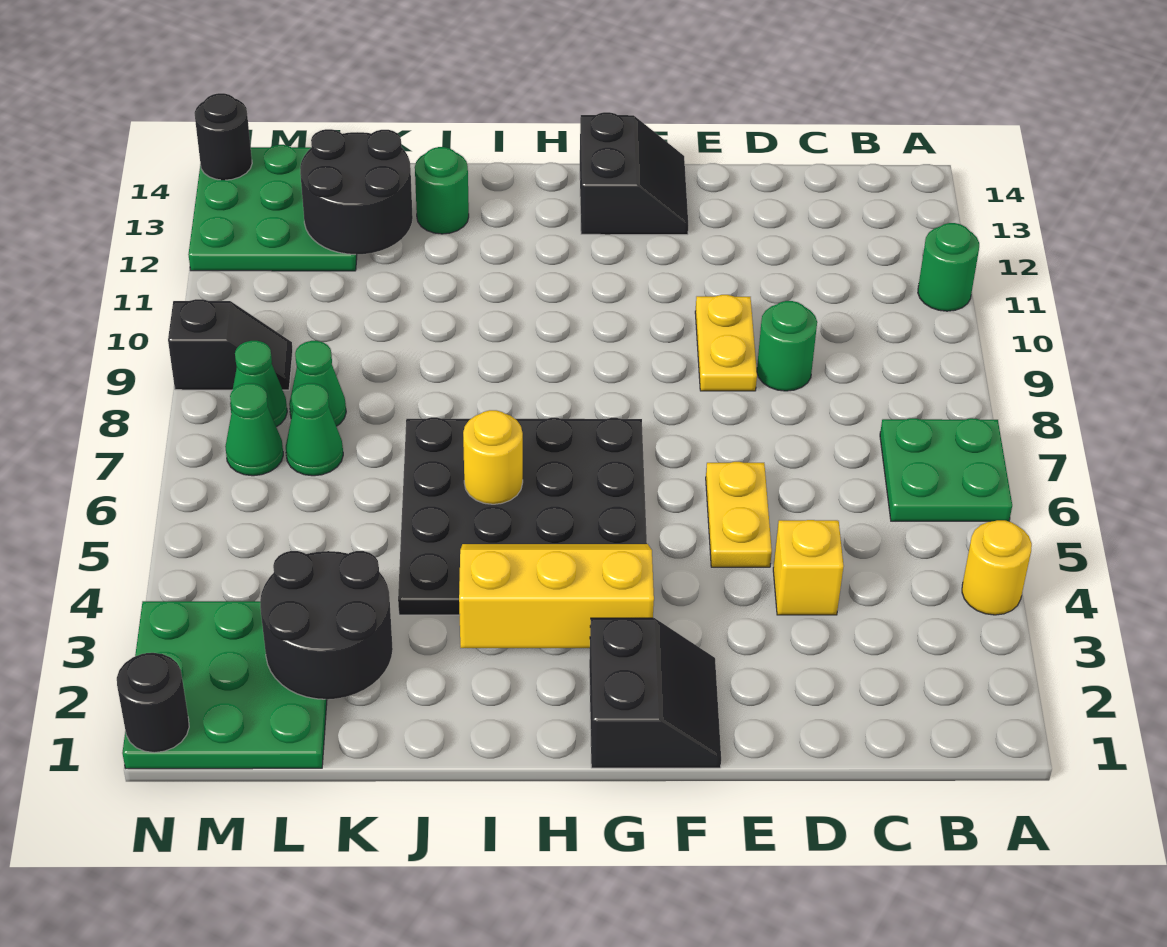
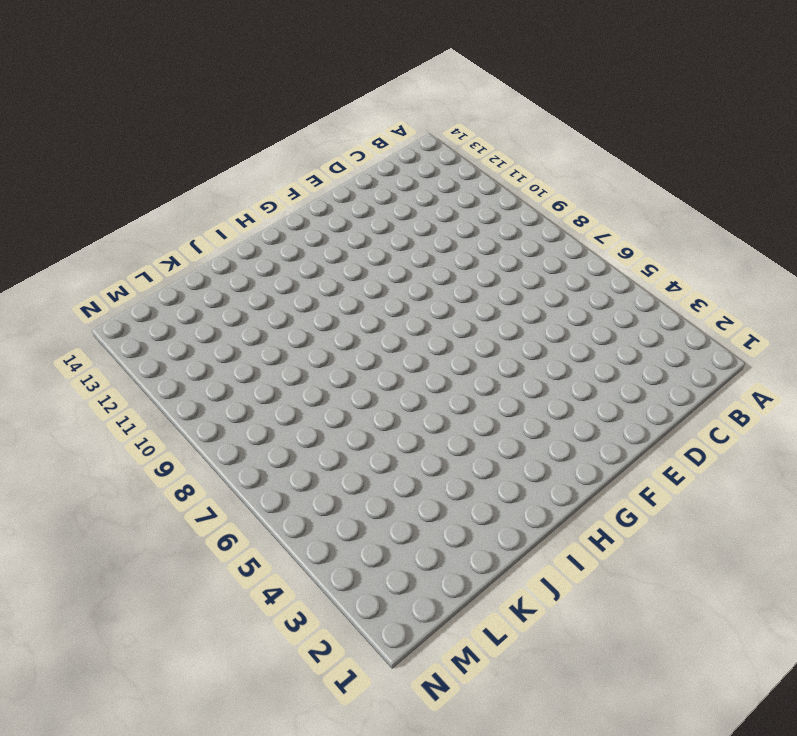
none -> yellow round brick A4 level 1
none -> green plate A6:B7 level 1
none -> green round brick A11 level 1

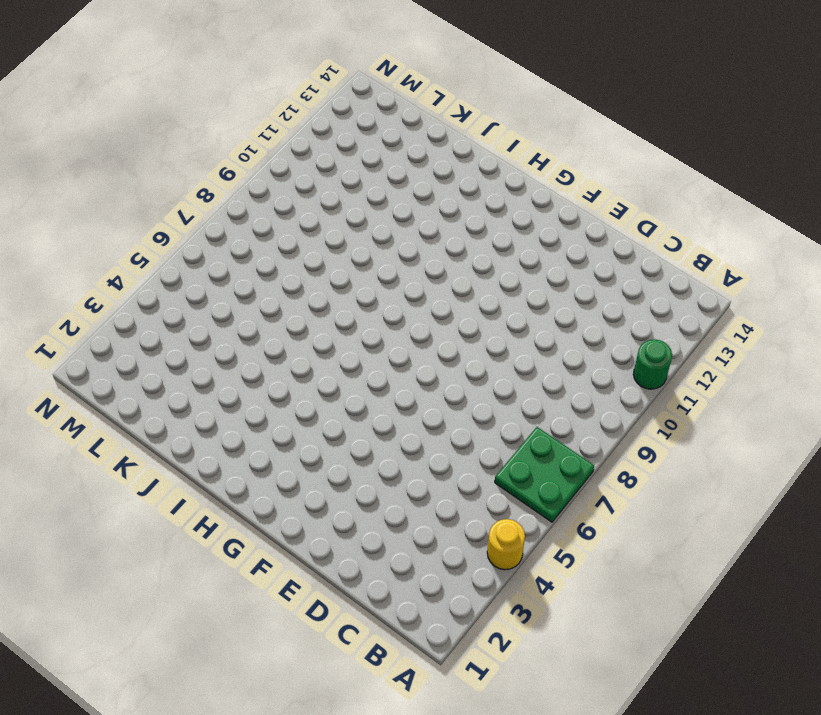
none -> yellow brick D4 level 1
none -> green round brick D9 level 1
none -> yellow plate E5:E6 level 1

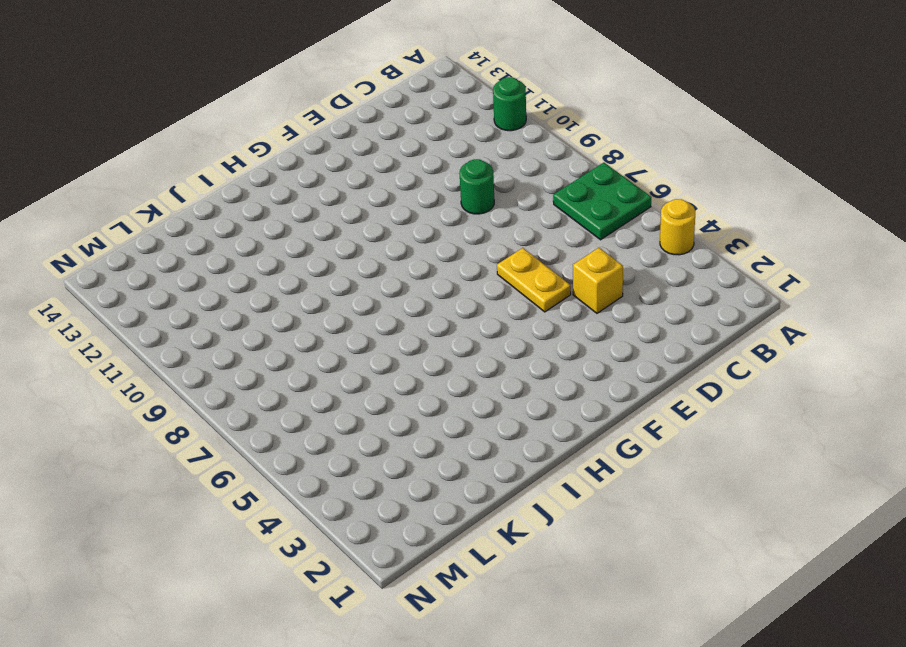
none -> yellow plate E9:E10 level 1
none -> black slope F1:G2 level 1 top G
none -> black slope F13:G14 level 1 top G

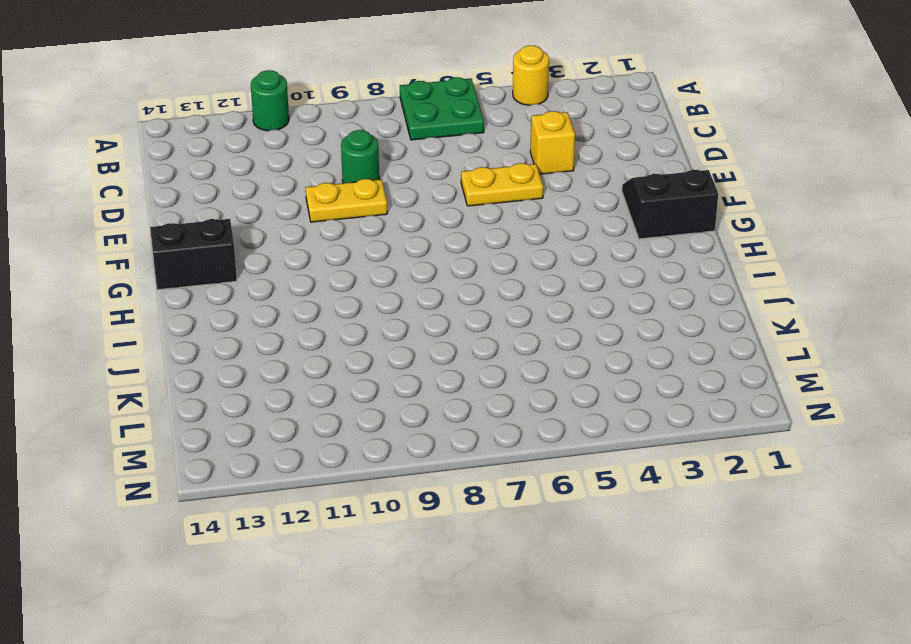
none -> black plate G4:J7 level 1
none -> green round brick J13 level 1
none -> green plate L1:N3 level 1

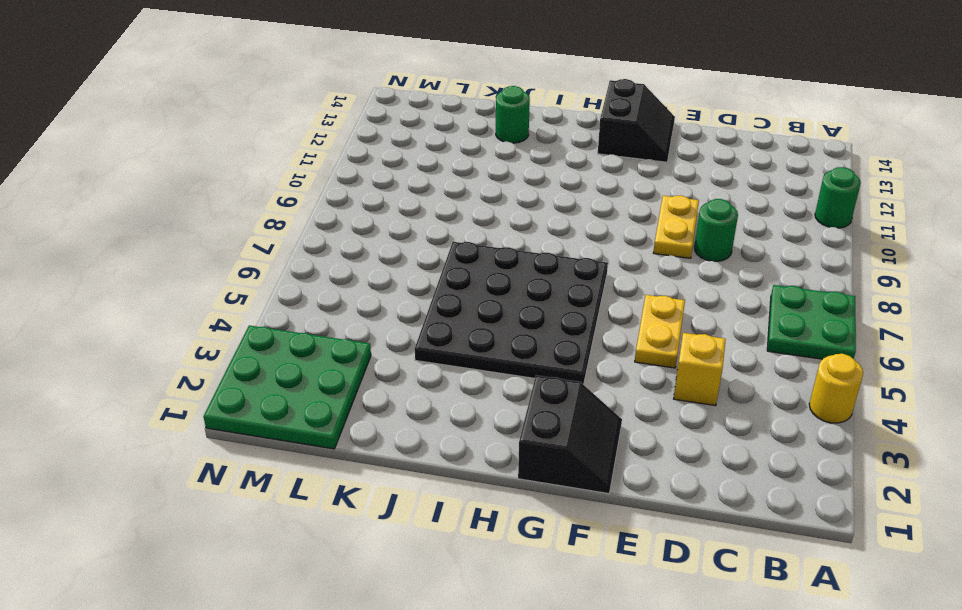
none -> green cone L7 level 1
none -> green cone L8 level 1
none -> green plate L12:N14 level 1

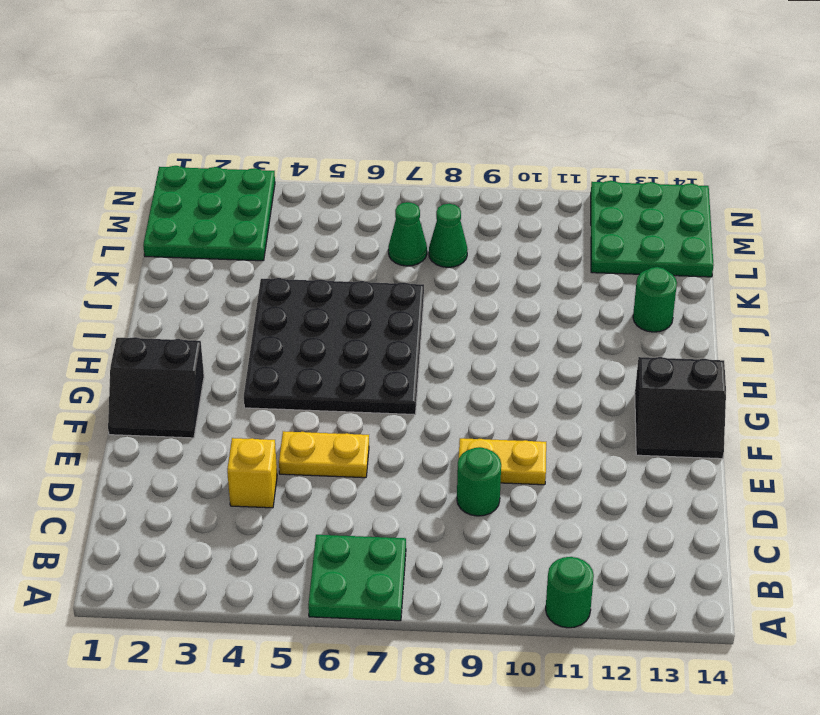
none -> yellow round brick A4 level 1
none -> green cone M7 level 1
none -> green cone M8 level 1

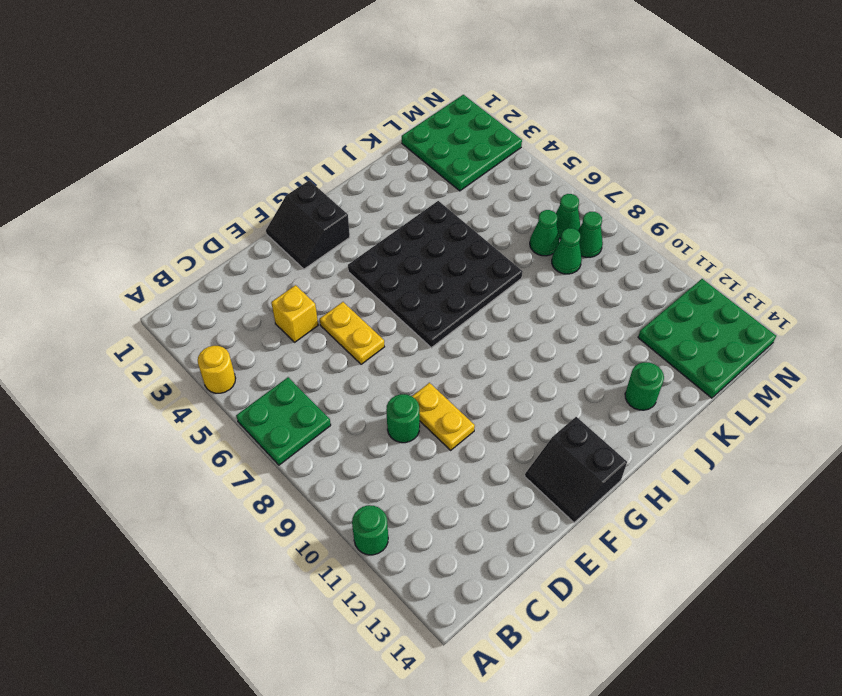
none -> black slope M9:N9 level 1 top N
none -> yellow slope G3:I4 level 2 top 3
none -> yellow round brick I6 level 2

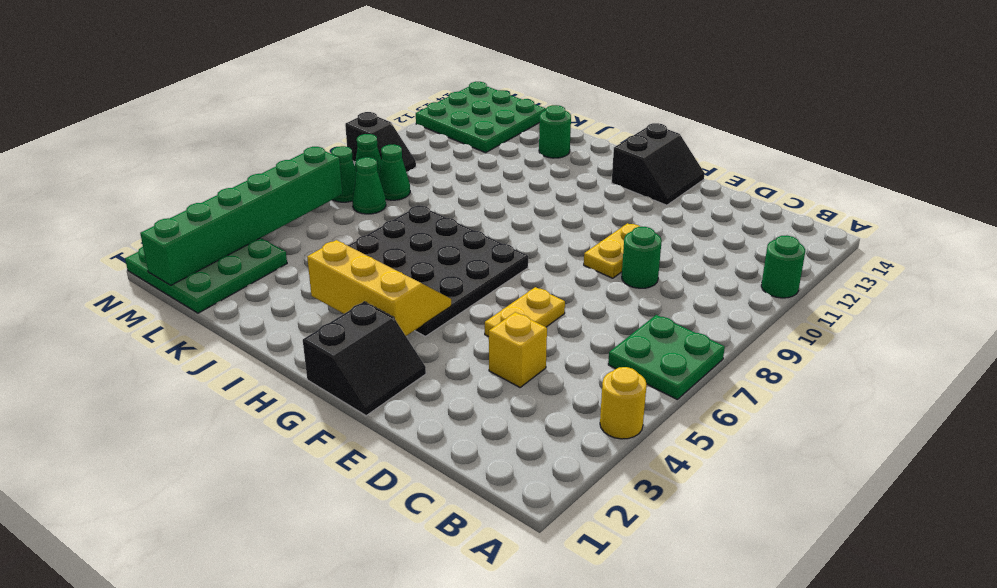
green brick M1:M6 level 2 -> none
none -> yellow round brick I6 level 2
none -> black round brick K2:L3 level 2
none -> black round brick K12:L13 level 2

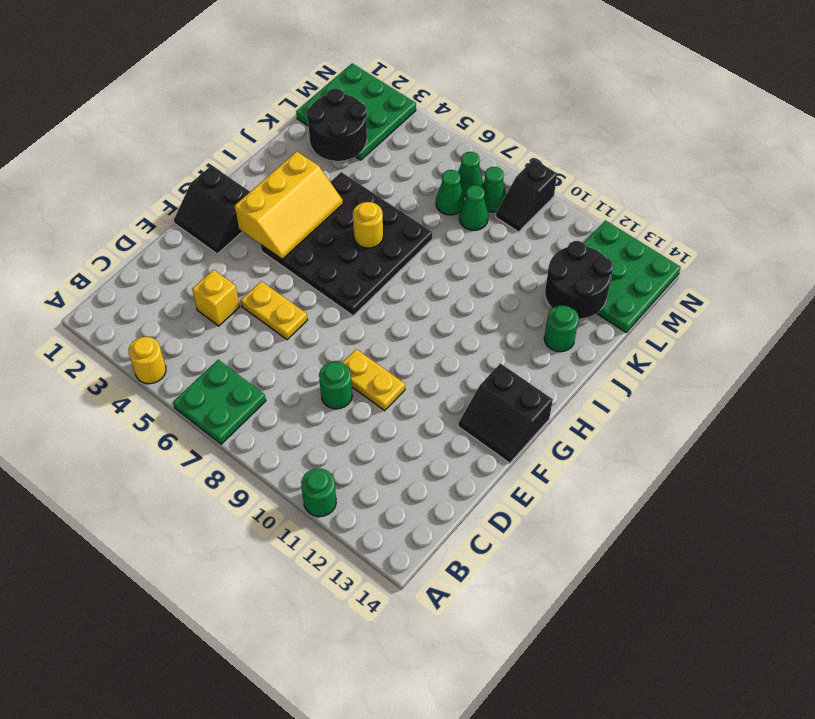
none -> black round brick N1 level 2
none -> black round brick N14 level 2

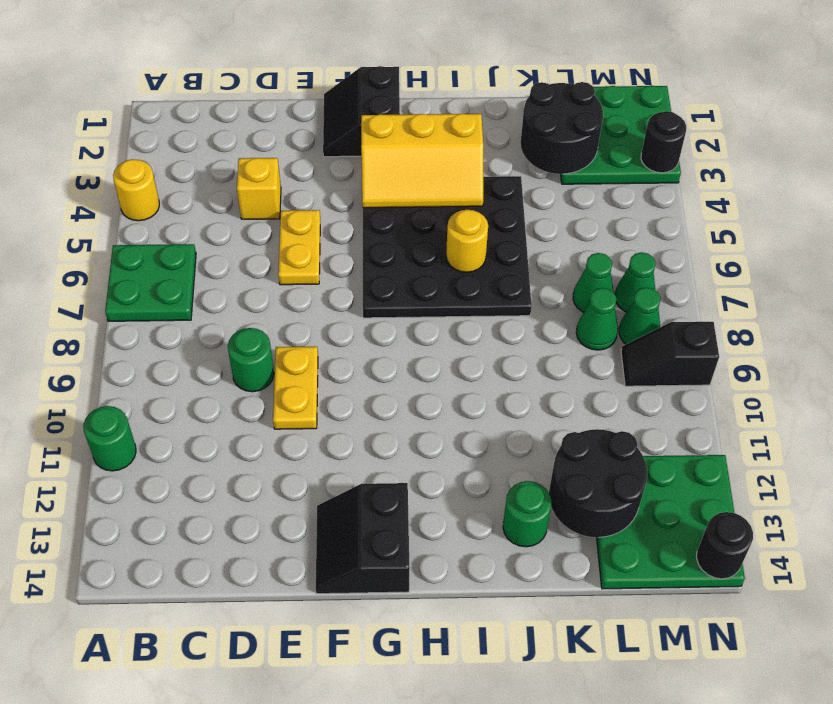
black round brick N3 level 2 -> black round brick N1 level 2

